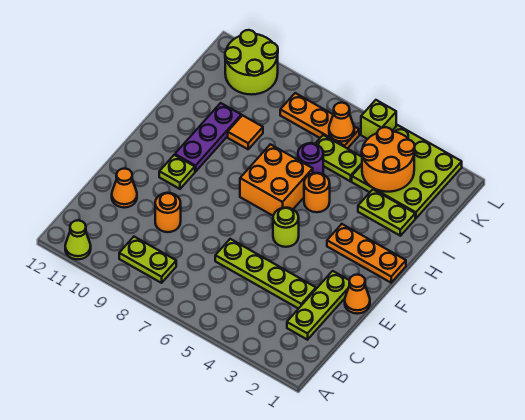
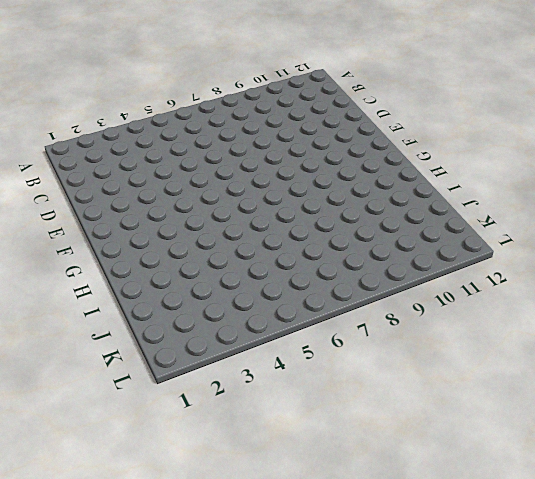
none -> lime cone A11 level 1
none -> lime plate B8:B9 level 1
none -> lime plate C2:E2 level 1

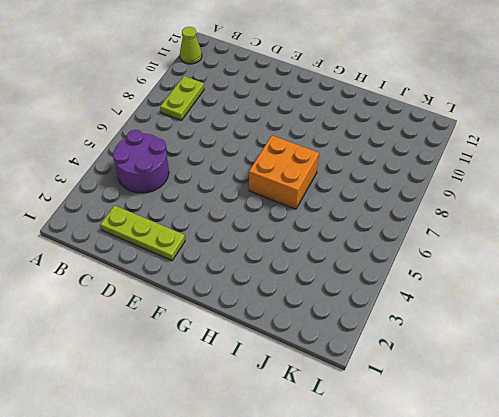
purple round brick B4:C5 level 1 -> none
none -> lime plate D3:D6 level 1
none -> orange round brick D9 level 1
none -> orange cone D11 level 1

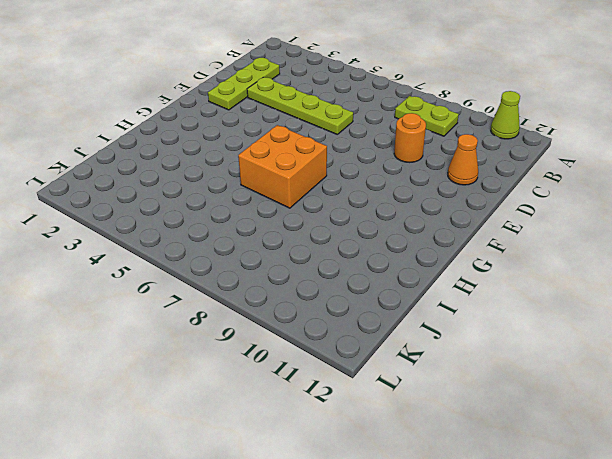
none -> orange cone E1 level 1
none -> lime round brick F5 level 1
none -> lime plate F10 level 1

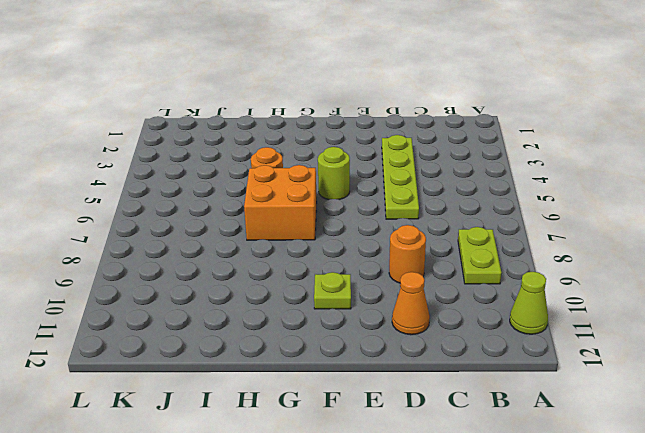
none -> lime plate C2:E2 level 1
none -> orange cone E1 level 1
none -> orange plate G1:G3 level 1

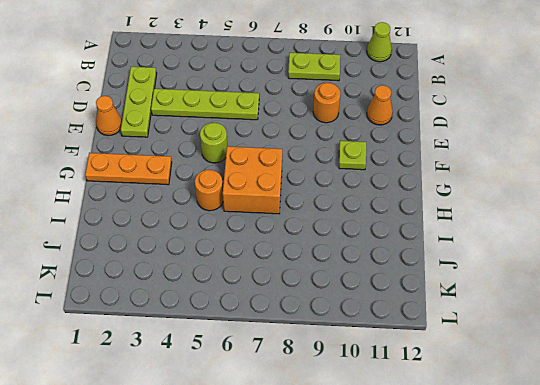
none -> purple plate G10:I10 level 1
none -> lime plate I2:I3 level 1
none -> purple round brick I6 level 1

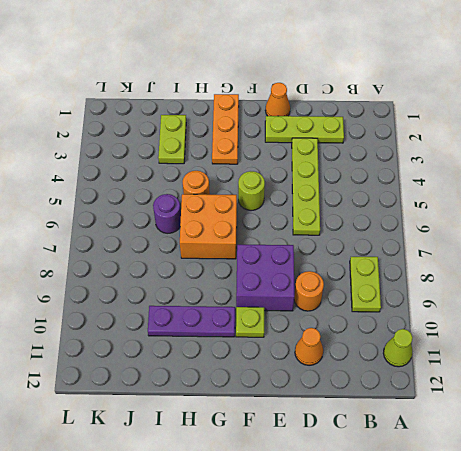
purple brick E8:F9 level 1 -> none
none -> orange tile I9 level 1
none -> lime plate J2:L4 level 1
none -> lime plate J5:J6 level 1

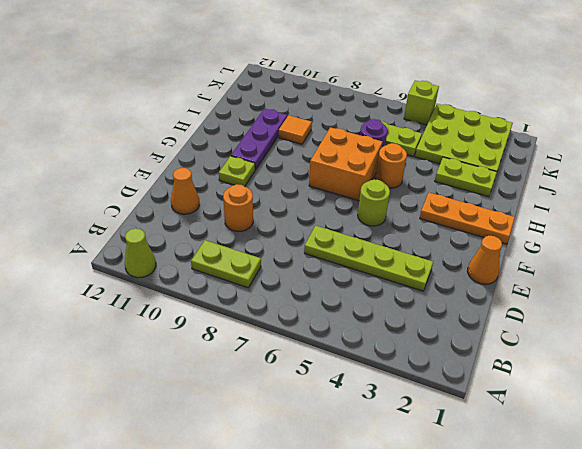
none -> lime plate C2:E2 level 1
none -> orange plate K6:K8 level 1
none -> lime round brick K10:L11 level 1

